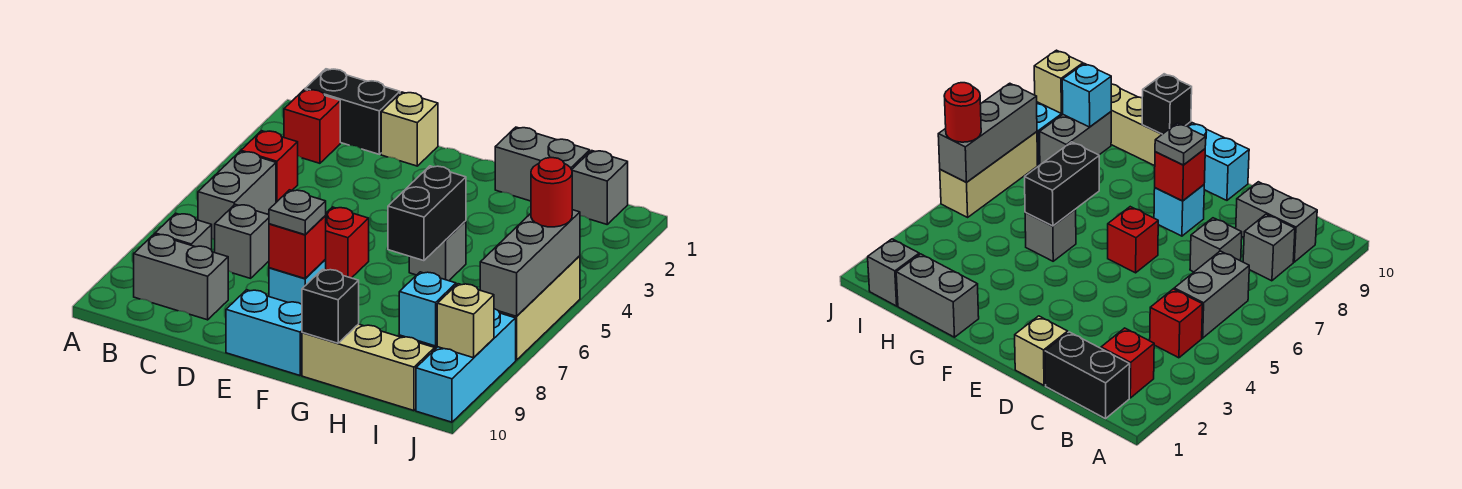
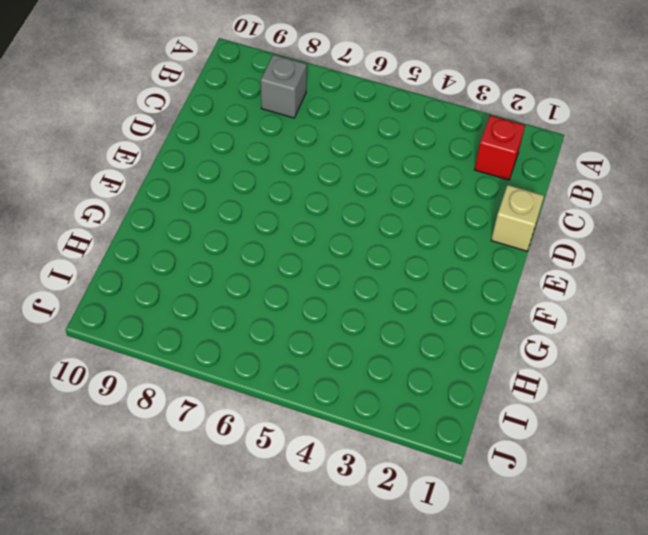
none -> black brick B1:C1 level 1
none -> red brick B4 level 1
none -> grey brick B5:B6 level 1

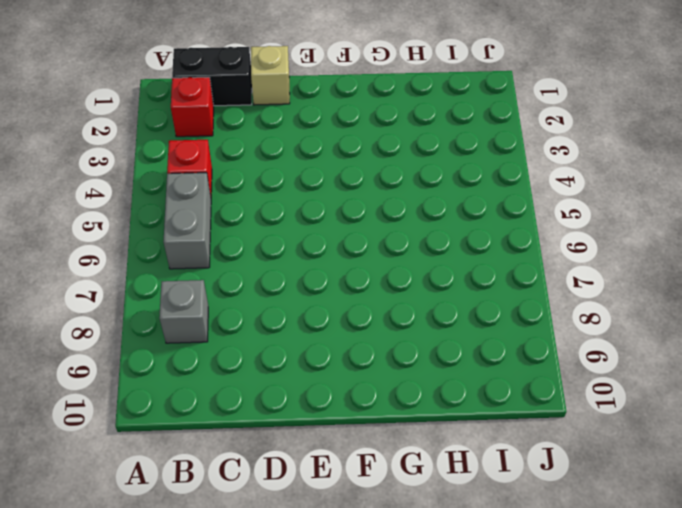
none -> grey brick B9:C9 level 1
none -> grey brick C7 level 1
none -> red brick E6 level 1

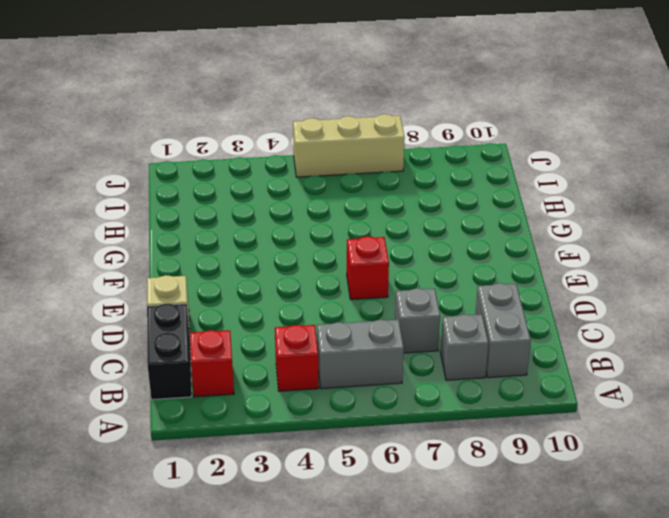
none -> cyan brick E8 level 1
none -> cyan brick E10:F10 level 1
none -> grey brick G1:H1 level 1

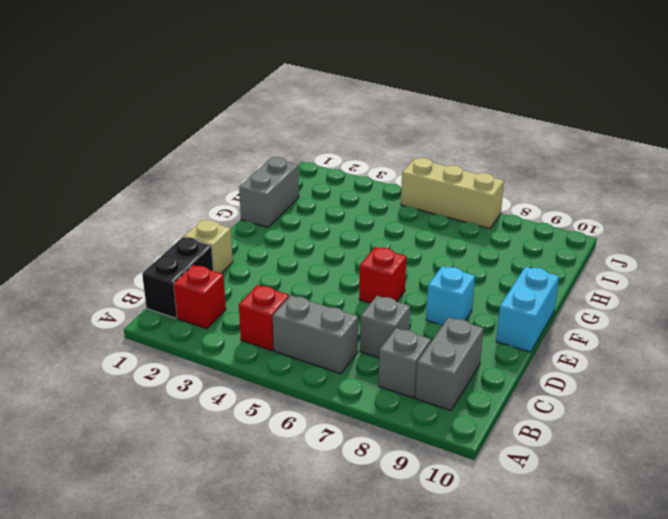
none -> grey brick G5 level 1
none -> tan brick G10:I10 level 1
none -> grey brick I1 level 1

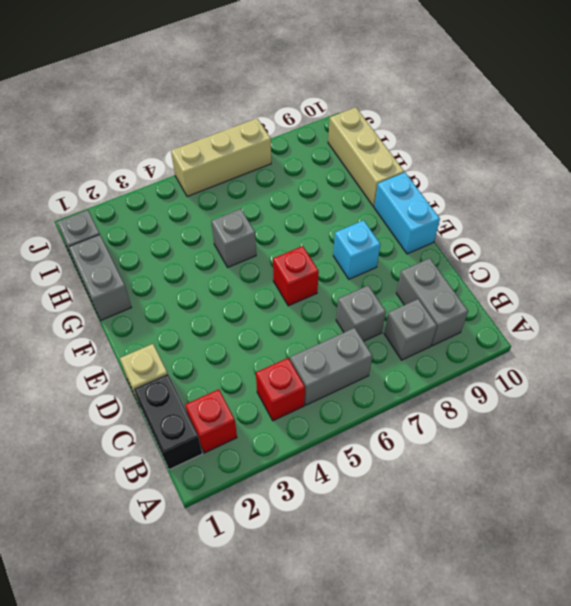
none -> grey brick I8:I9 level 1
none -> cyan brick J8:J10 level 1
none -> red brick E8 level 2

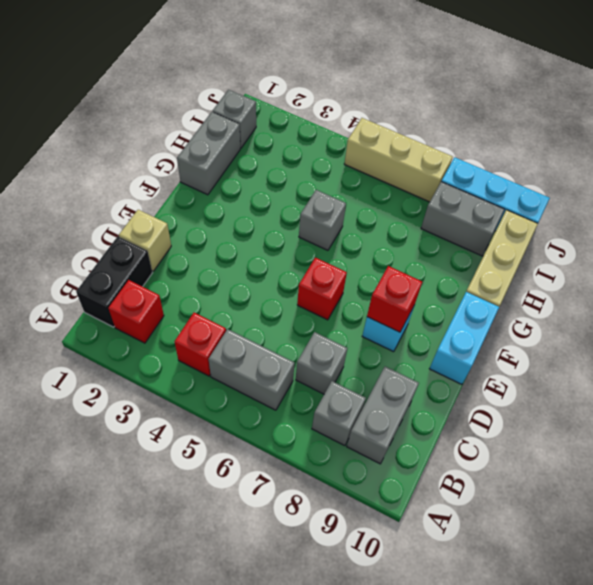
none -> black brick G5:G6 level 2
none -> black brick G10 level 2
none -> cyan brick I9 level 2

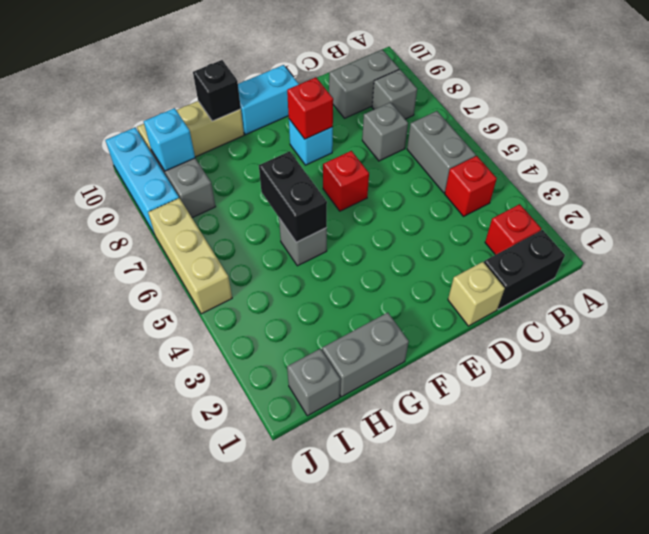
none -> grey brick J5:J7 level 2
none -> tan brick J9 level 2
none -> grey plate E8 level 3

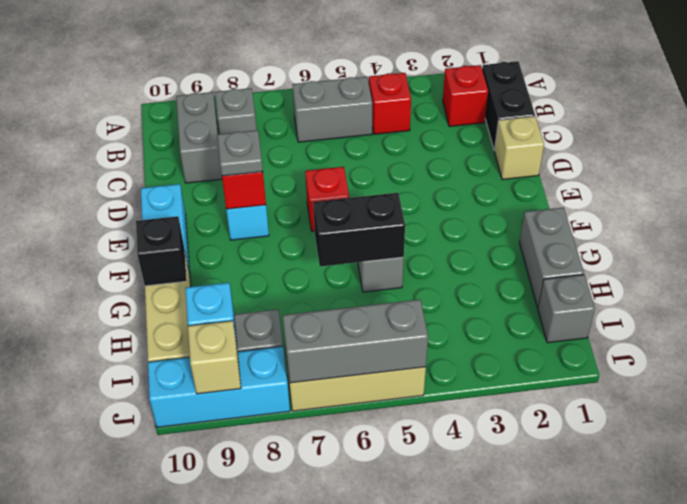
none -> grey brick C7 level 1
none -> red round brick J5 level 3

